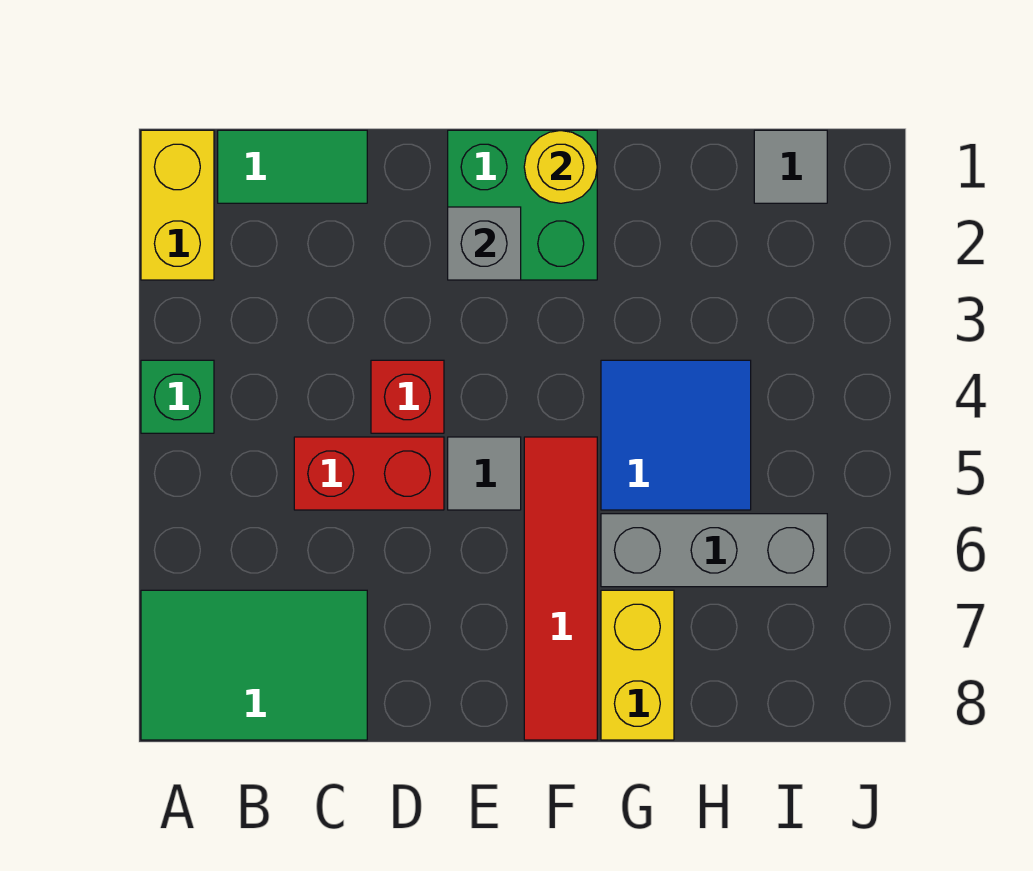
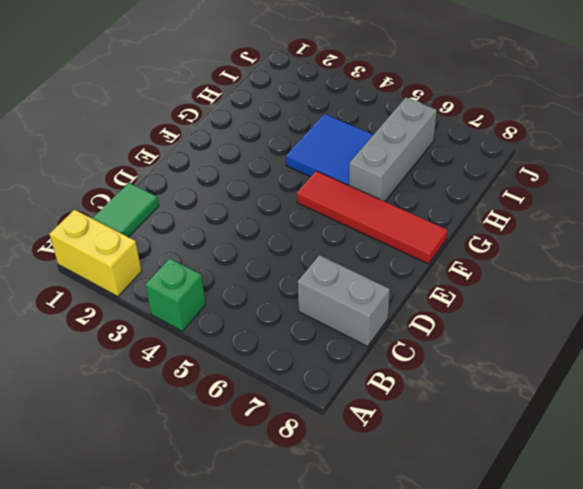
grey brick C7:C8 level 1 -> green tile A7:C8 level 1
none -> red brick C5:D5 level 1
none -> red brick D4 level 1
none -> green brick E1:F2 level 1

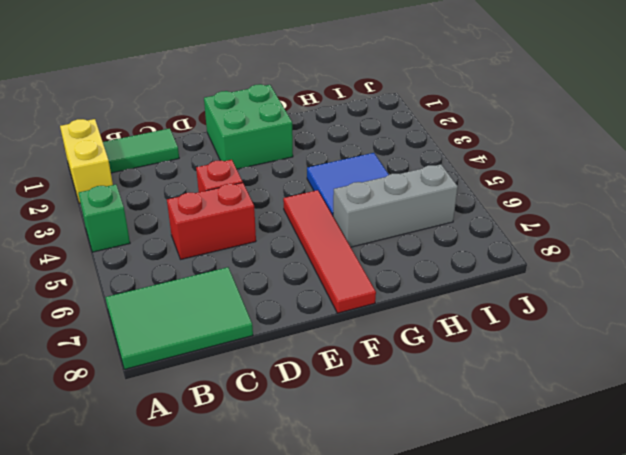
none -> grey tile E5 level 1
none -> yellow brick G7:G8 level 1
none -> grey tile I1 level 1

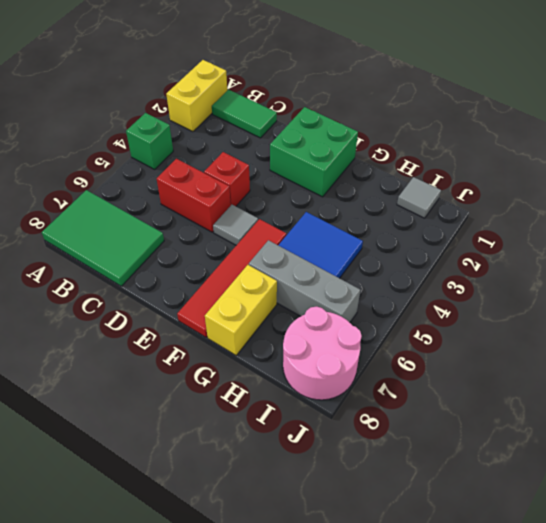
pink round brick I7:J8 level 1 -> none
none -> grey brick E2 level 2
none -> yellow round brick F1 level 2

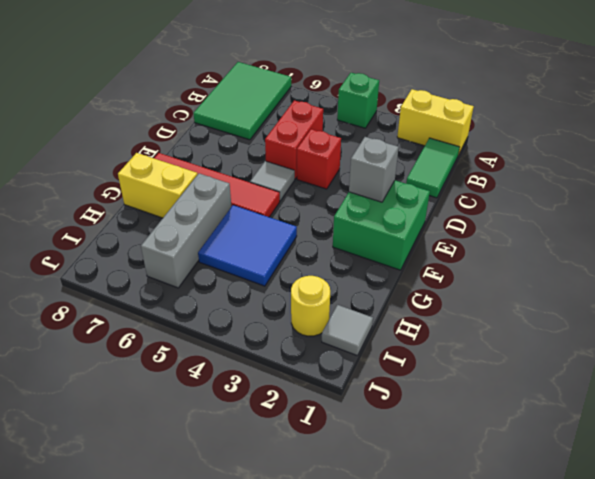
yellow round brick I2 level 1 -> yellow round brick F1 level 2

